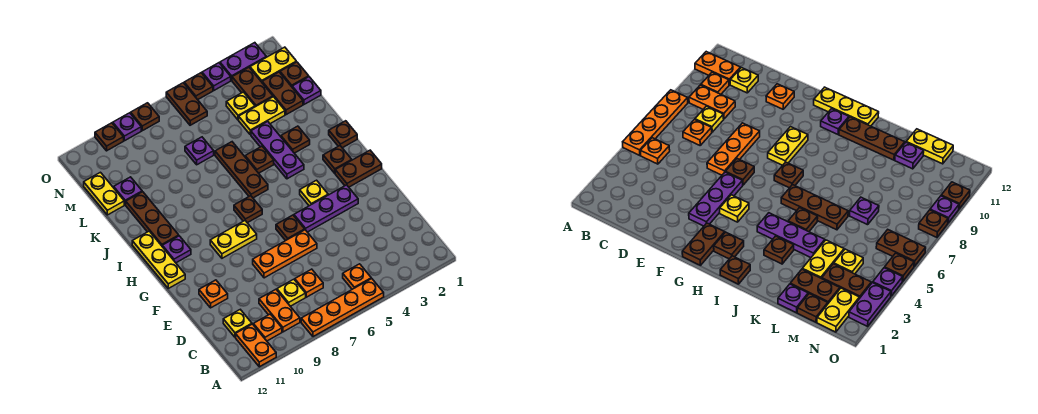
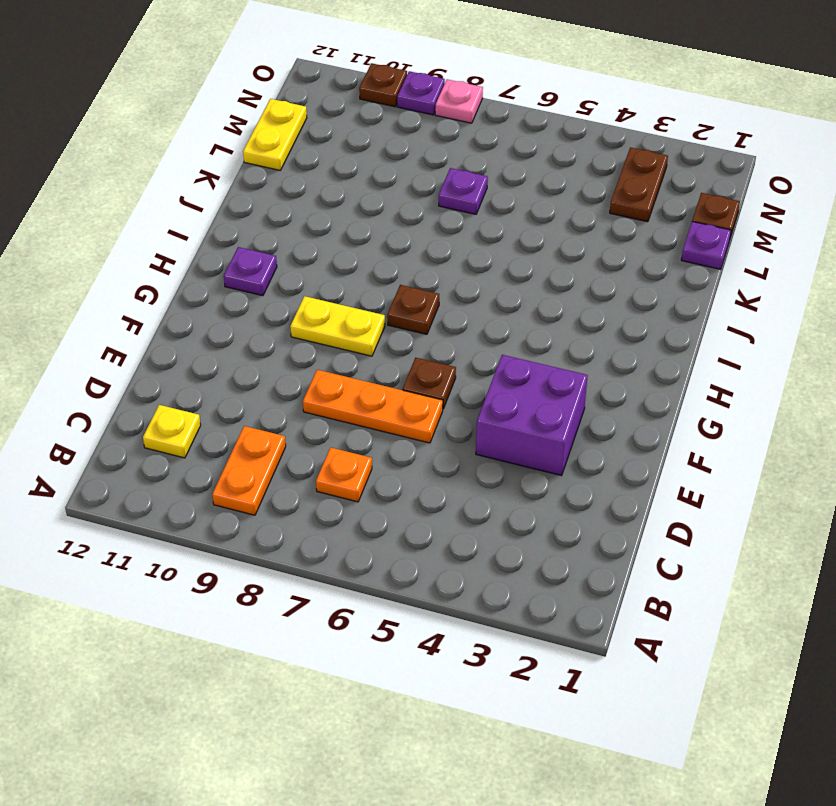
purple brick E3:F4 level 1 -> purple plate F3:F5 level 1
pink plate O8 level 1 -> brown plate O8 level 1
none -> orange plate A5:A8 level 1
none -> orange plate A11:B11 level 1
none -> orange plate B5 level 1
none -> orange plate B10 level 1

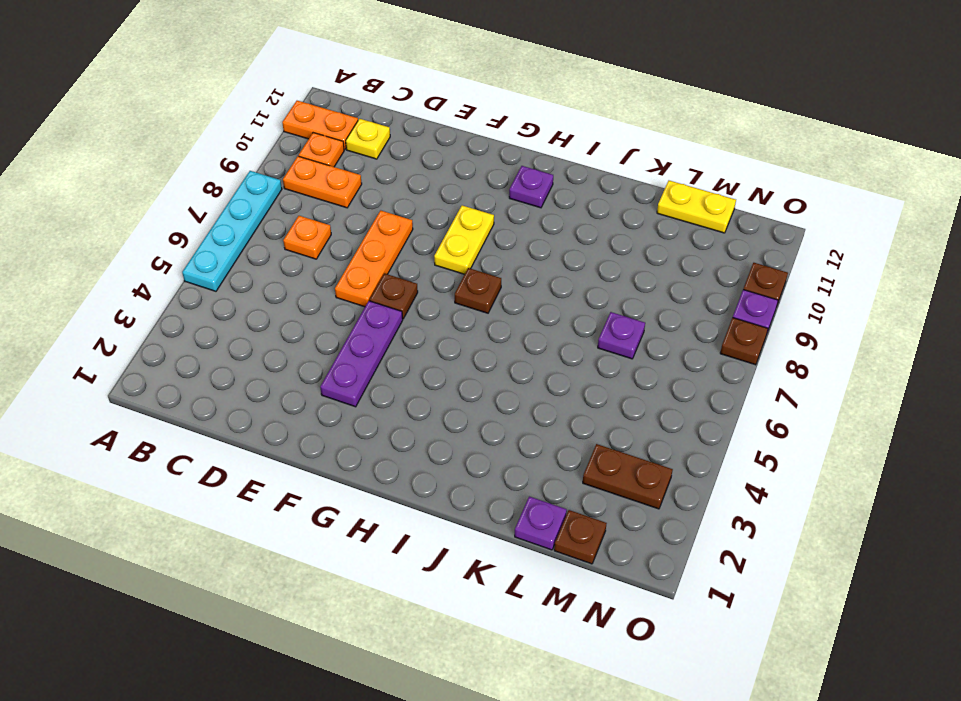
cyan plate A5:A8 level 1 -> orange plate A5:A8 level 1
none -> orange plate B5 level 1
none -> yellow plate C8 level 1
none -> orange plate E11 level 1
none -> brown plate G1:G2 level 1

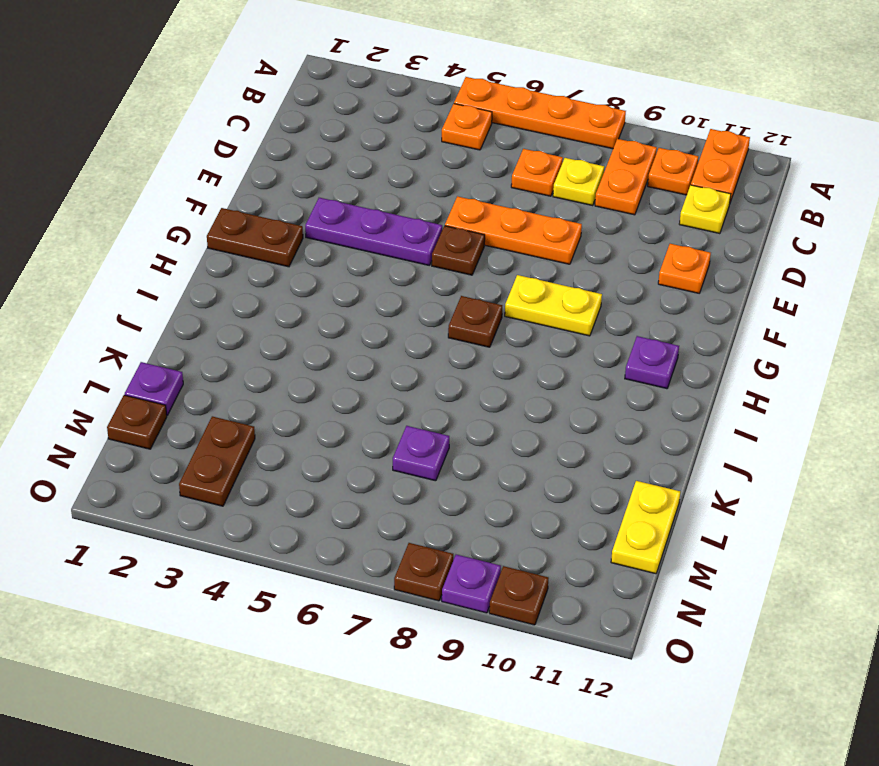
none -> yellow plate G4 level 1
none -> yellow plate G12:I12 level 1
none -> brown plate H2 level 1
none -> brown plate I1 level 1

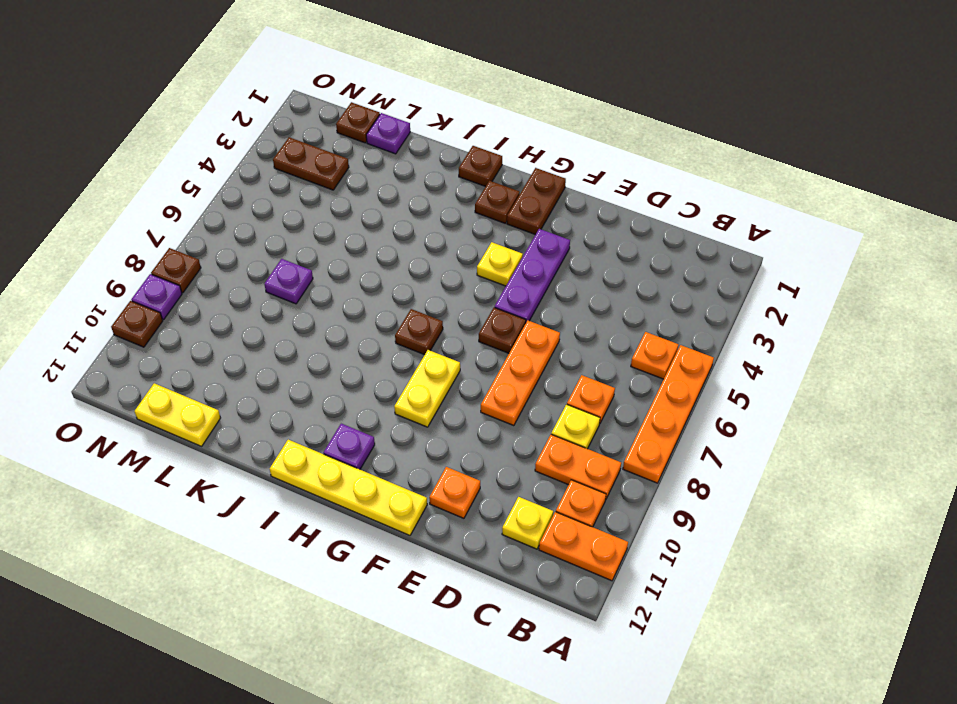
yellow plate F12:I12 level 1 -> yellow plate G12:I12 level 1
none -> purple plate I4:K4 level 1
none -> brown plate I6:K6 level 1
none -> brown plate I11:K11 level 1
none -> brown plate J3 level 1

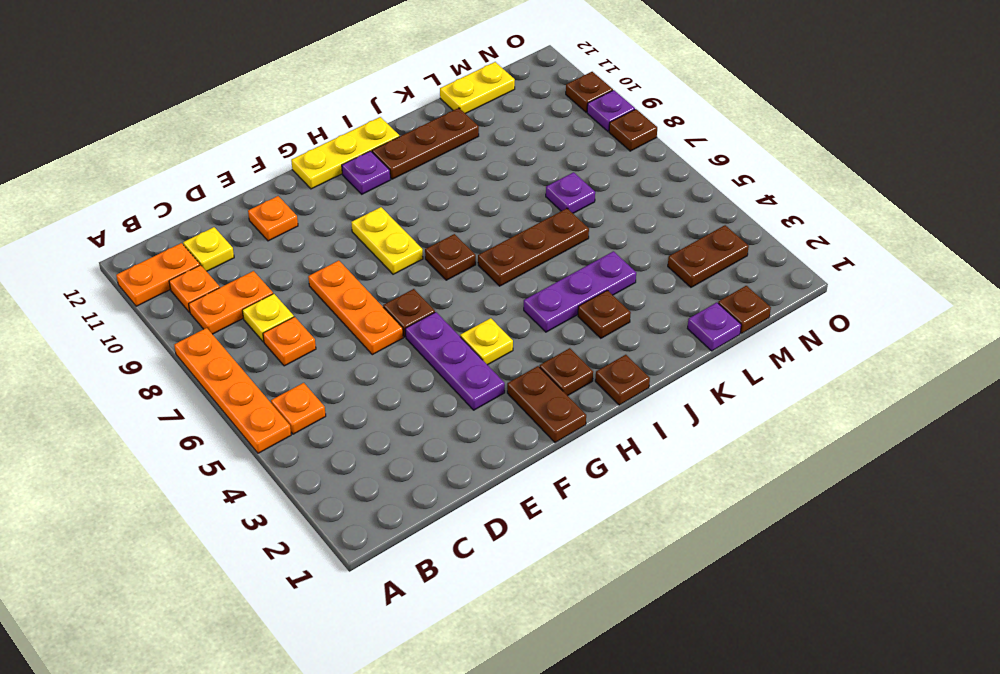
none -> brown plate J5 level 1
none -> brown plate L2:M2 level 1
none -> yellow plate L3:L4 level 1
none -> purple plate L11 level 1

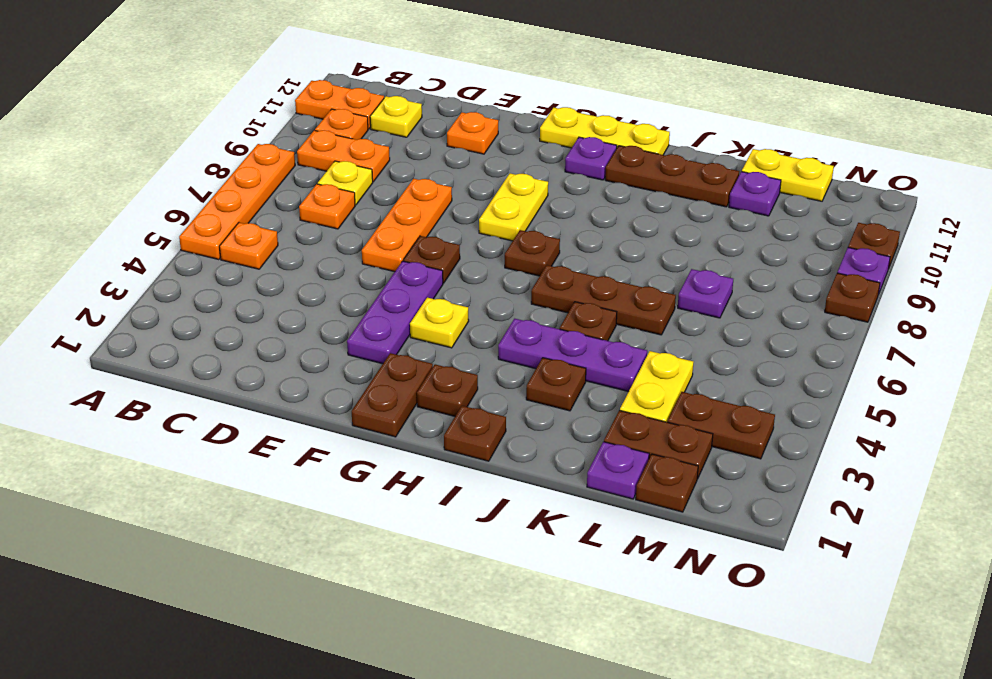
none -> yellow plate M4 level 1
none -> yellow plate N1:N2 level 1
none -> brown plate N6:O6 level 1
none -> purple plate O2:O3 level 1

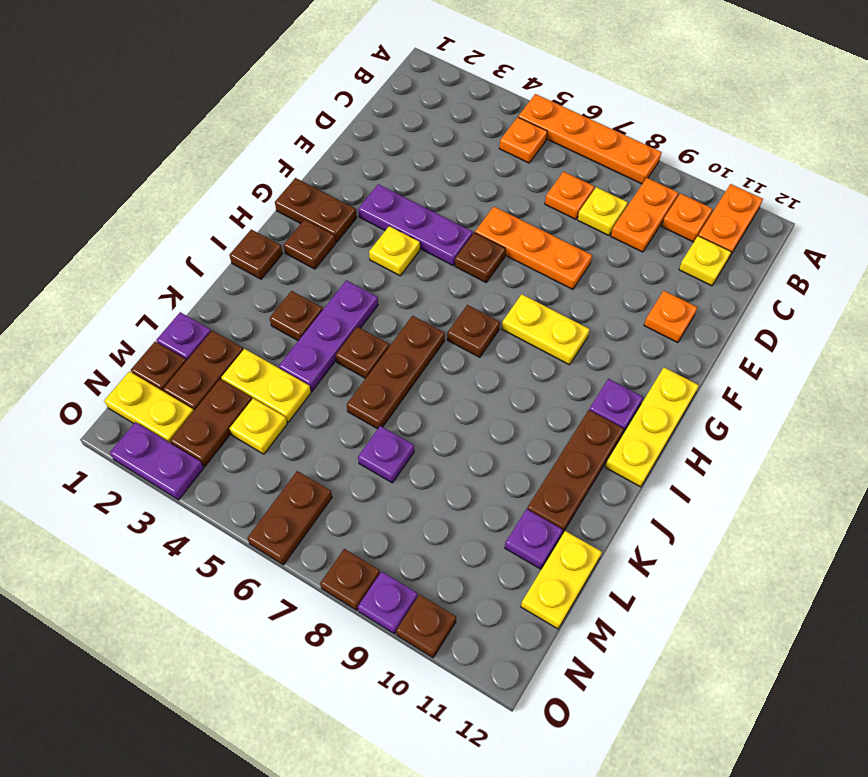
none -> purple plate O4 level 1
none -> brown plate O5 level 1

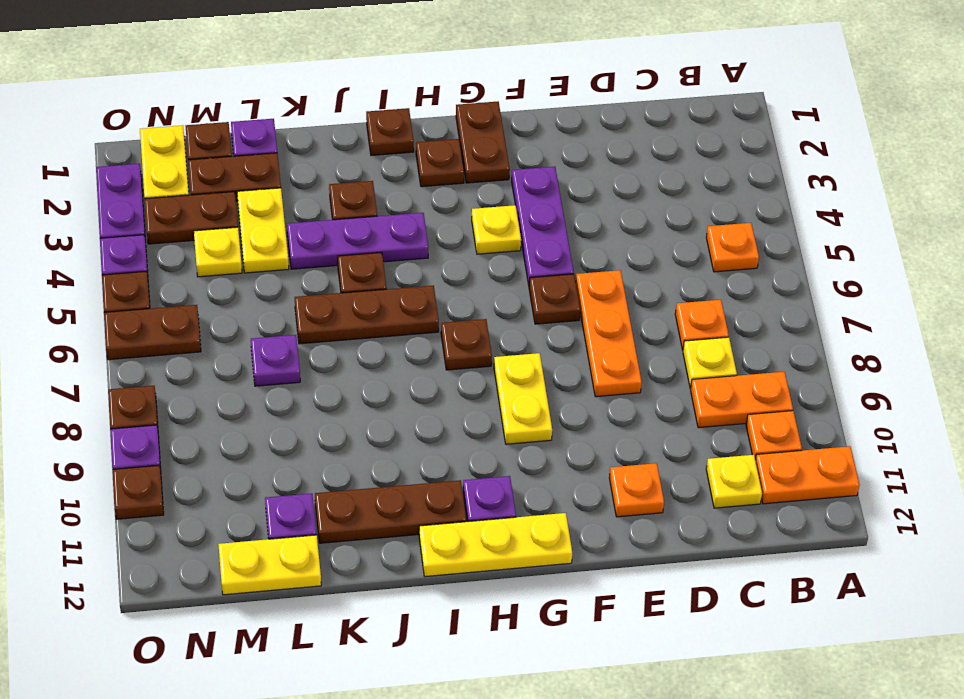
none -> orange plate A5:A8 level 1

